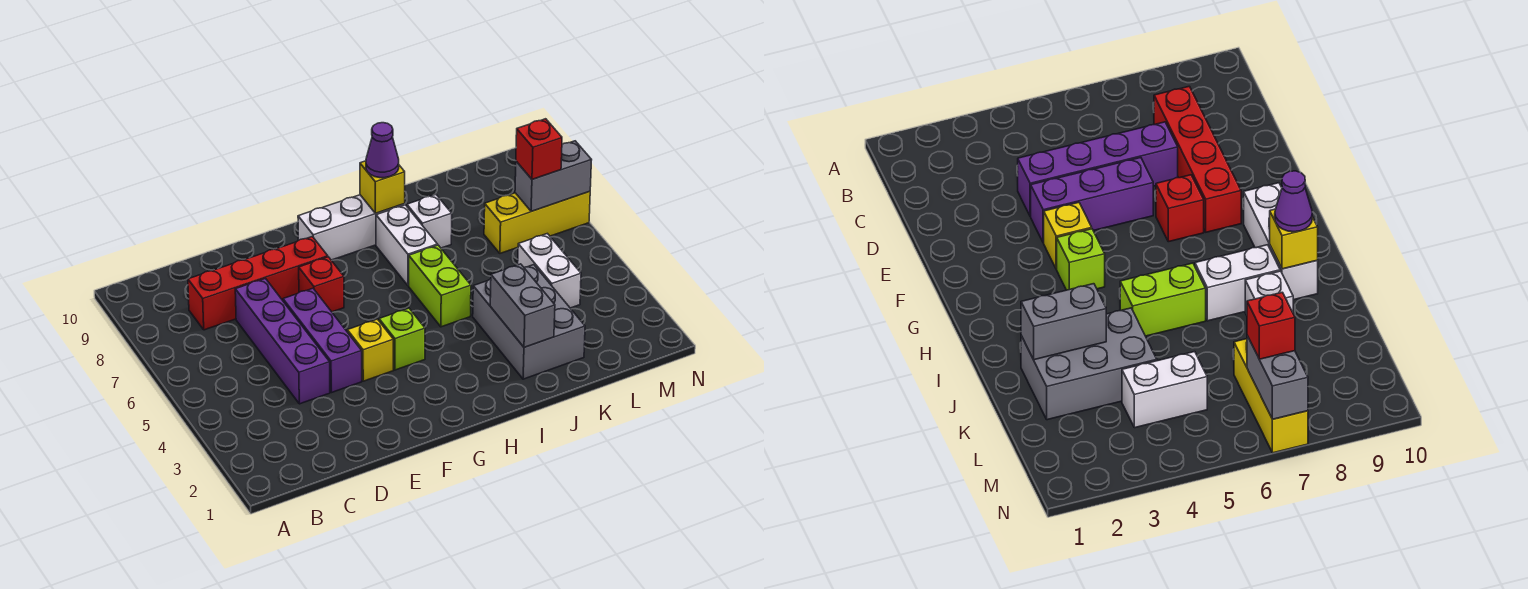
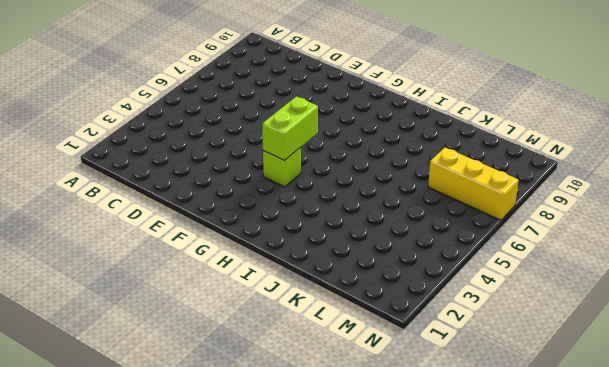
lime brick G4:G5 level 2 -> lime brick I5:I6 level 1
none -> red brick C8:F8 level 1
none -> purple brick D4:D7 level 1
none -> purple brick E4:E6 level 1

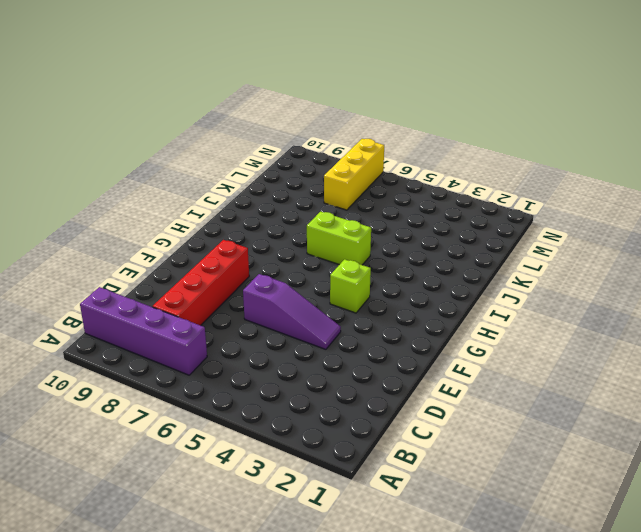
purple brick B7:B10 level 1 -> purple brick D4:D7 level 1
purple slope E4:E6 level 1 top 6 -> purple brick E4:E6 level 1
none -> yellow brick F4 level 1
none -> red brick F7 level 1
none -> white brick G9:I9 level 1

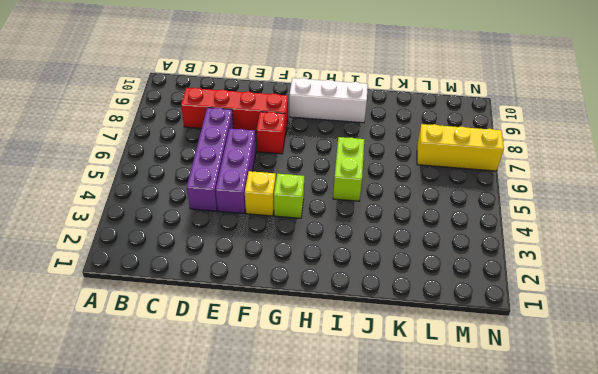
none -> white brick I7:I8 level 1
none -> grey brick J2:K4 level 1
none -> white brick J8 level 1

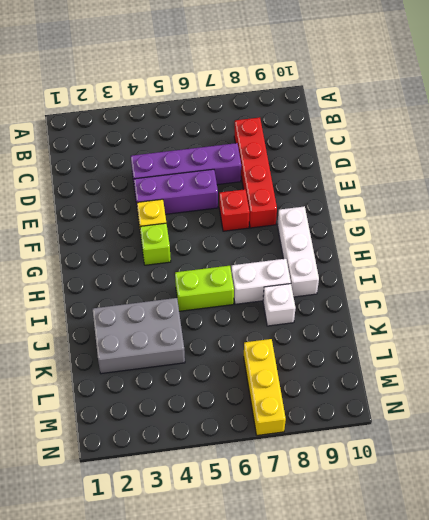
none -> white brick L4:L5 level 1
none -> yellow brick I9 level 2
none -> grey brick J2:J3 level 2

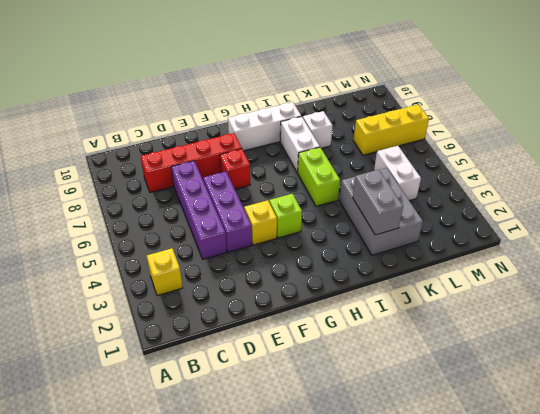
yellow brick B3 level 1 -> yellow brick I9 level 2
none -> grey brick M7:N7 level 2
none -> purple cone I9 level 3
none -> red brick M7 level 3

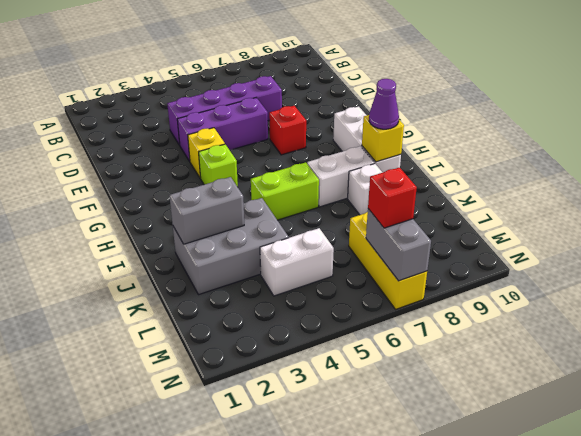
none -> red brick C8:F8 level 1

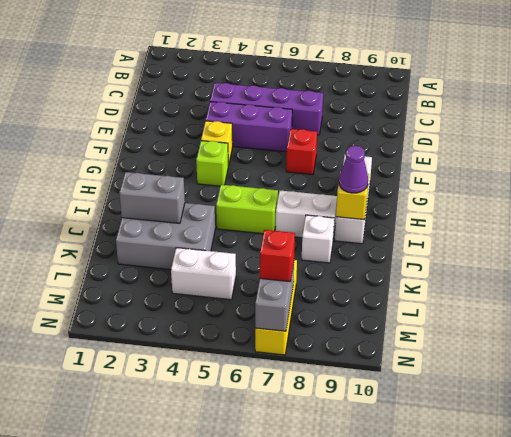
none -> red brick C8:F8 level 1

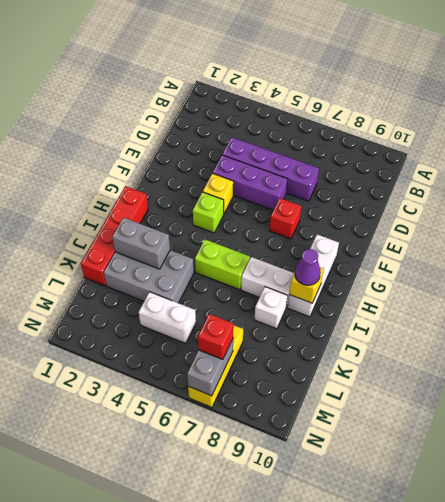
red brick H1:K1 level 1 -> red brick C8:F8 level 1

